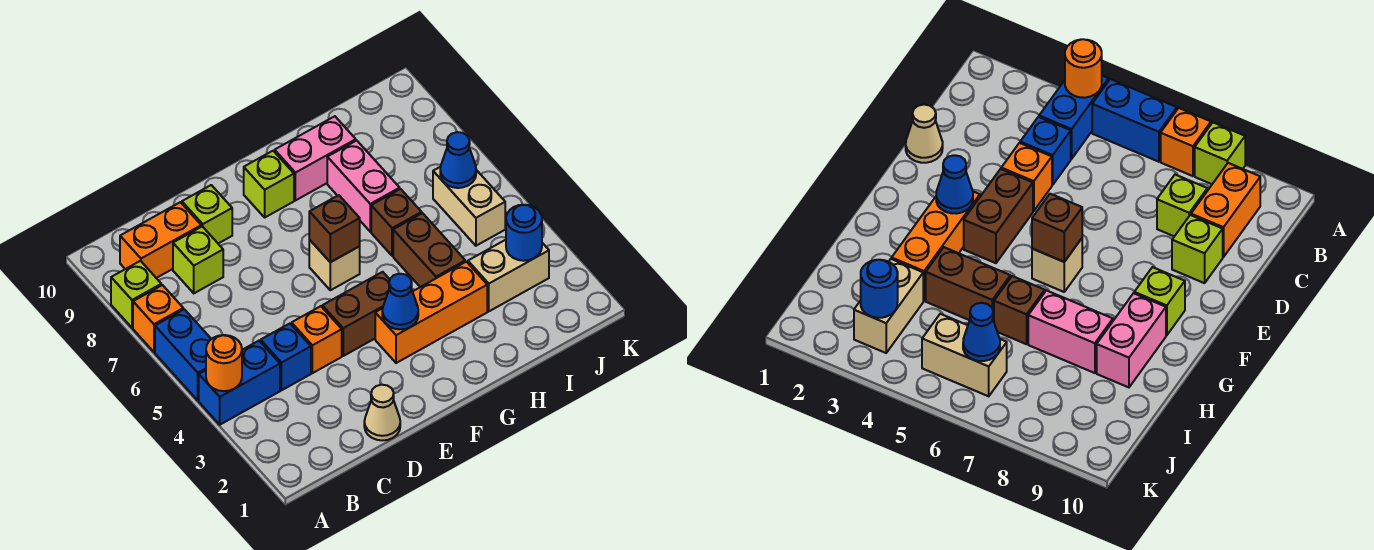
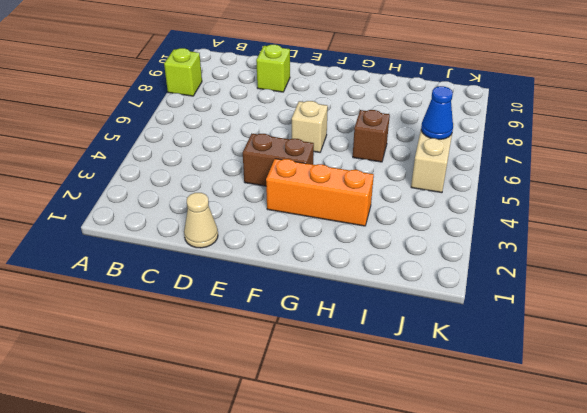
none -> blue brick A4:B4 level 1
none -> blue brick A5:A6 level 1
none -> orange brick A7 level 1

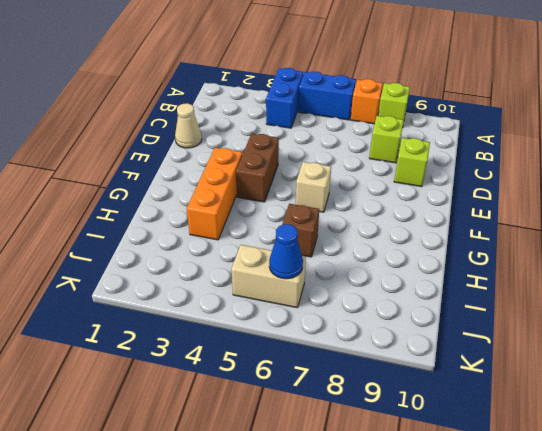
none -> orange brick B9:C9 level 1
none -> blue brick C4 level 1
none -> orange brick D4 level 1

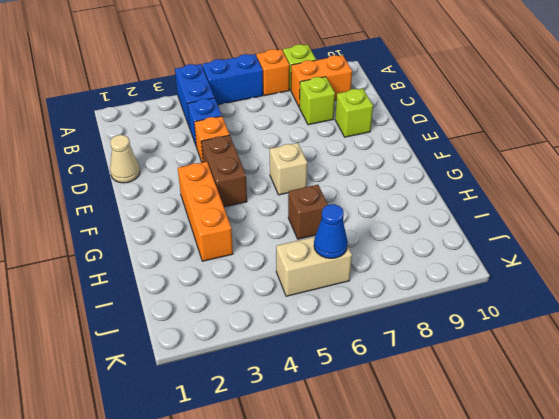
orange brick B8:B9 level 1 -> orange brick B9:C9 level 1
none -> lime brick F9 level 1
none -> pink brick G9:H9 level 1
none -> brown brick H4:H5 level 1

